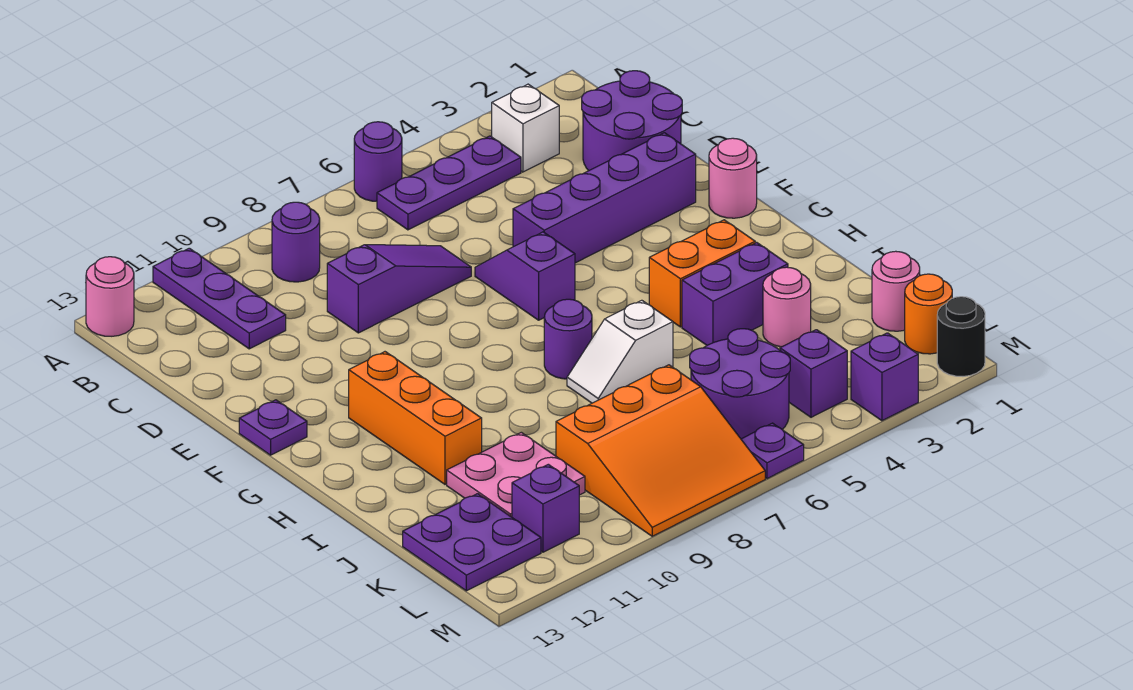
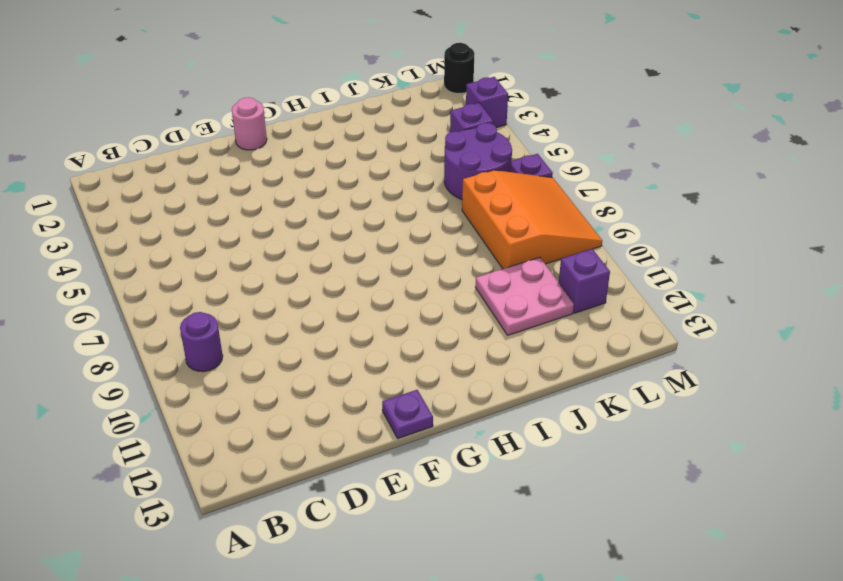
none -> purple round brick A6 level 1
none -> purple plate A11:C11 level 1
none -> pink round brick A13 level 1

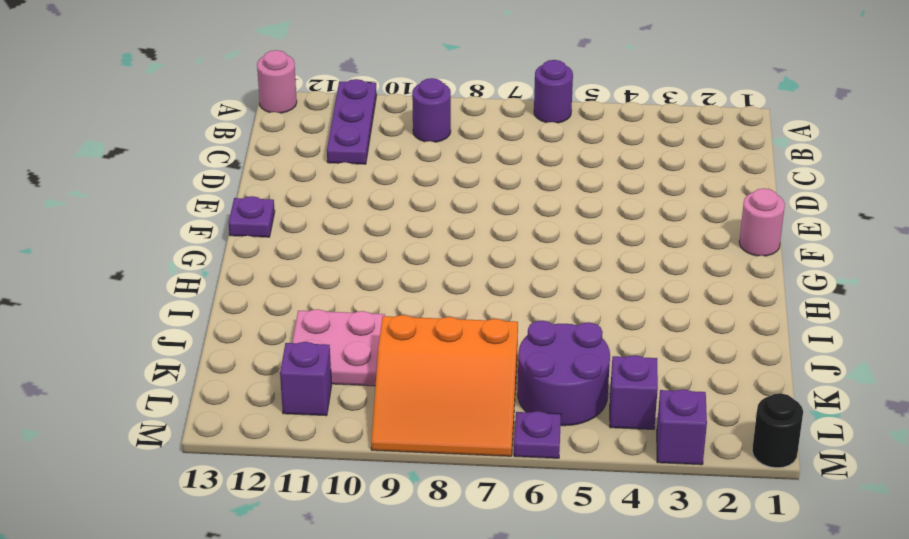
none -> white brick B3 level 1
none -> purple plate B4:B6 level 1
none -> purple round brick C1:D2 level 1

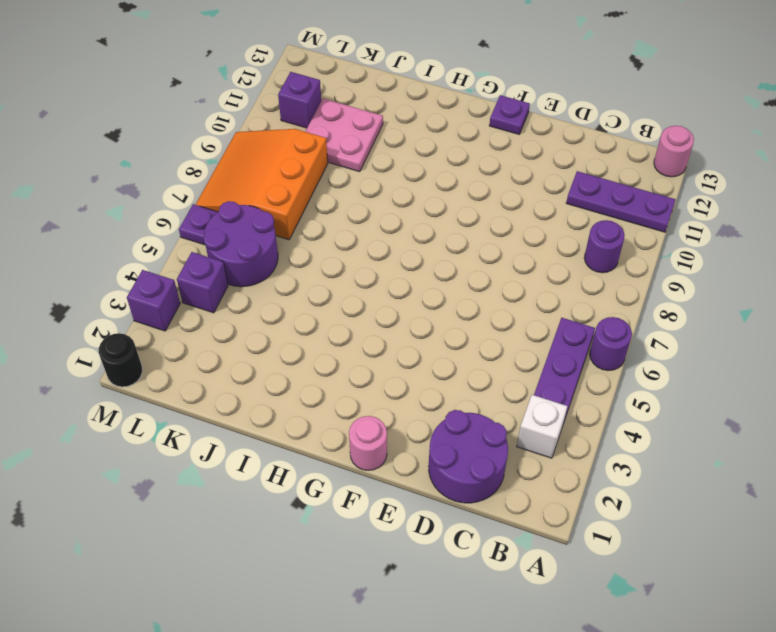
none -> purple slope D7:D9 level 1 top 9
none -> purple brick E2:E5 level 1
none -> purple slope E6:F6 level 1 top F

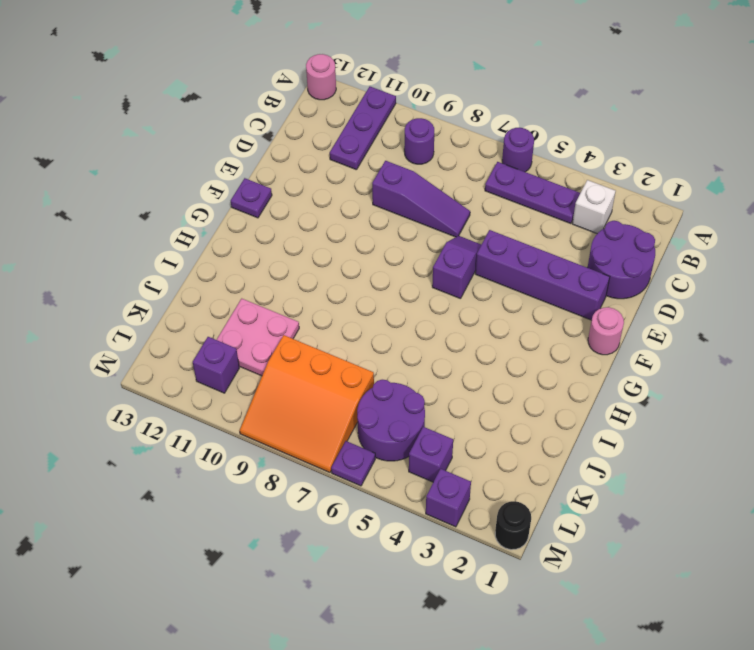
none -> orange brick G11:I11 level 1
none -> orange brick H3:H4 level 1
none -> purple round brick H7 level 1

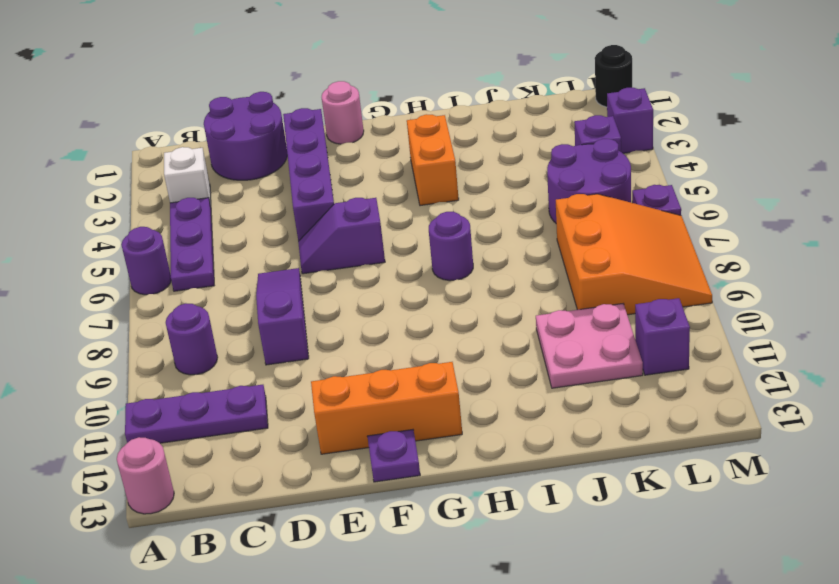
orange brick E12:G12 level 1 -> orange brick G11:I11 level 1
none -> purple brick I3:I4 level 1
none -> white slope I6:I7 level 1 top 6
none -> pink round brick J3 level 1

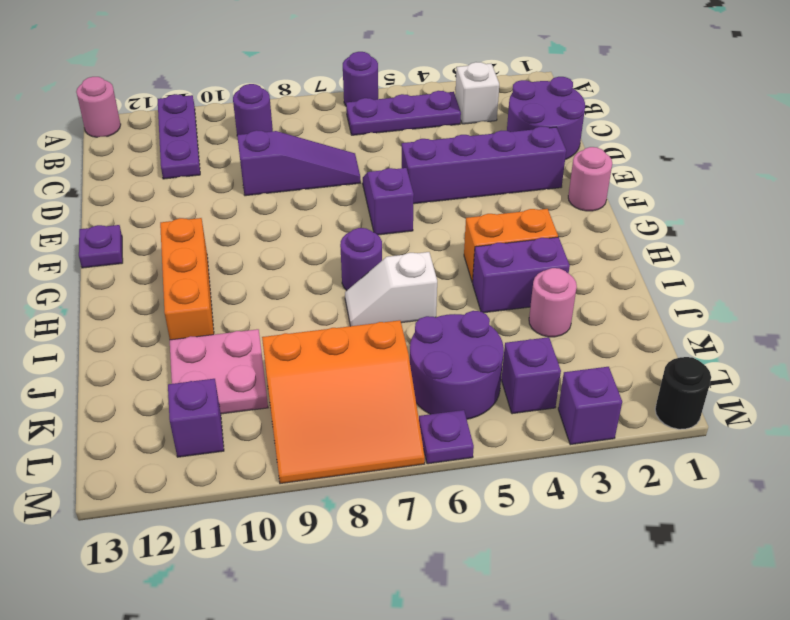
none -> pink round brick K1 level 1
none -> purple plate K12:L13 level 1
none -> orange round brick L1 level 1

